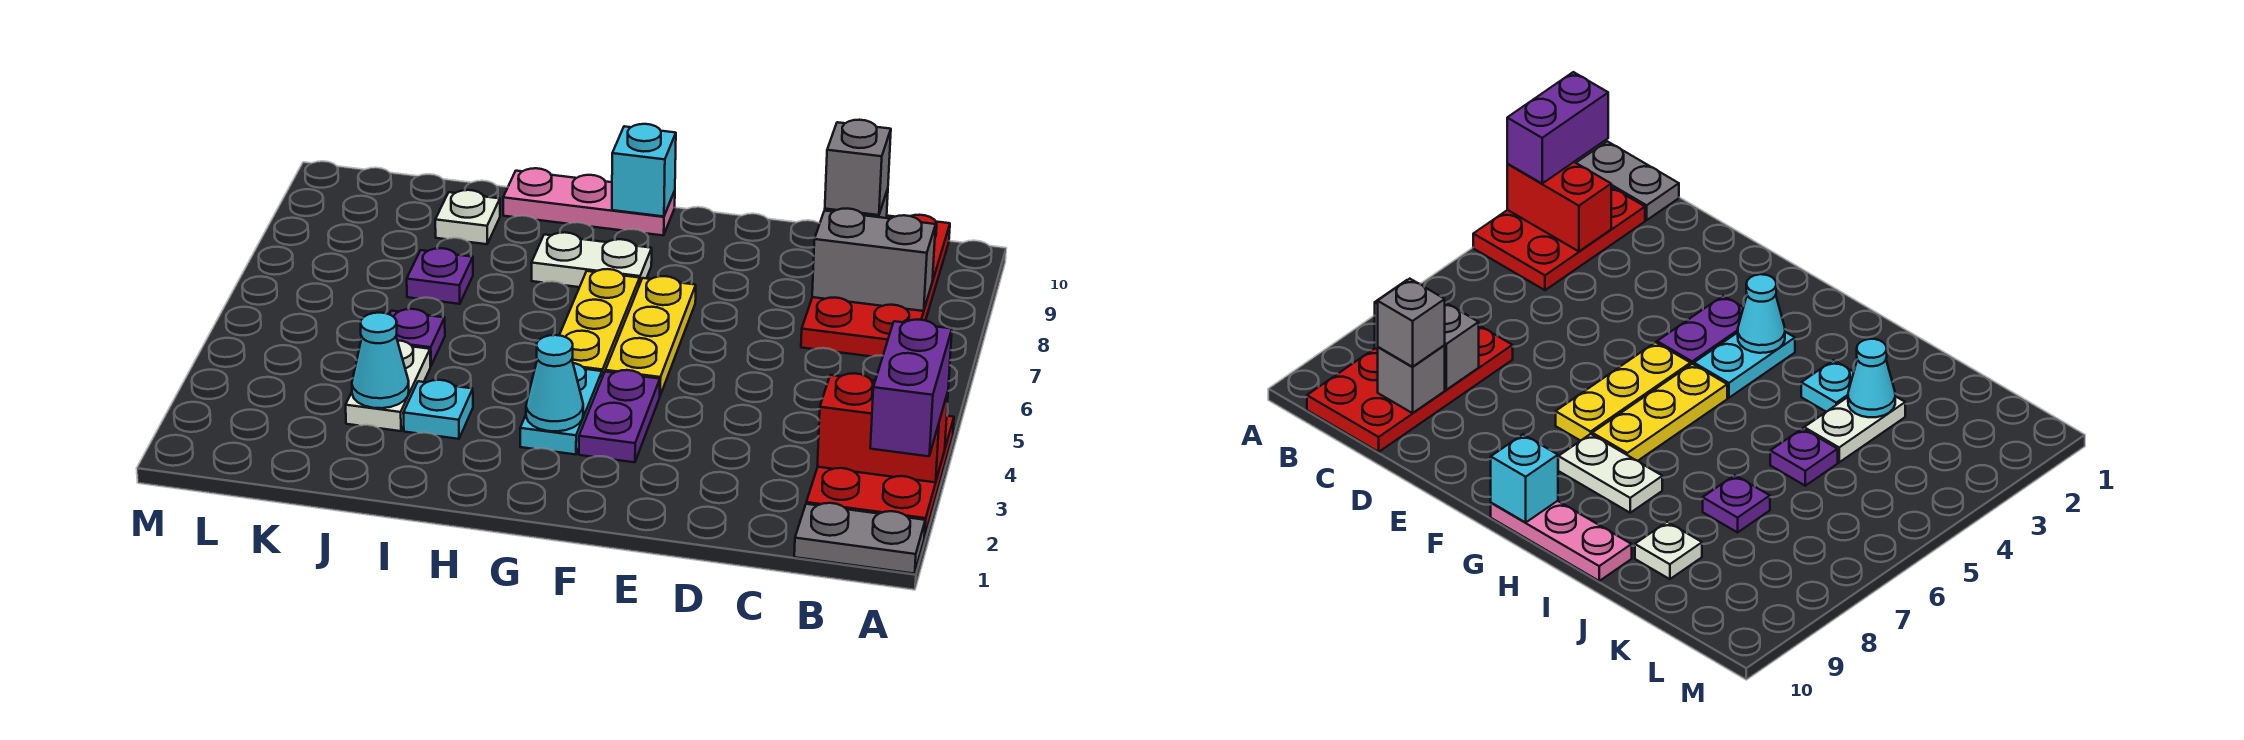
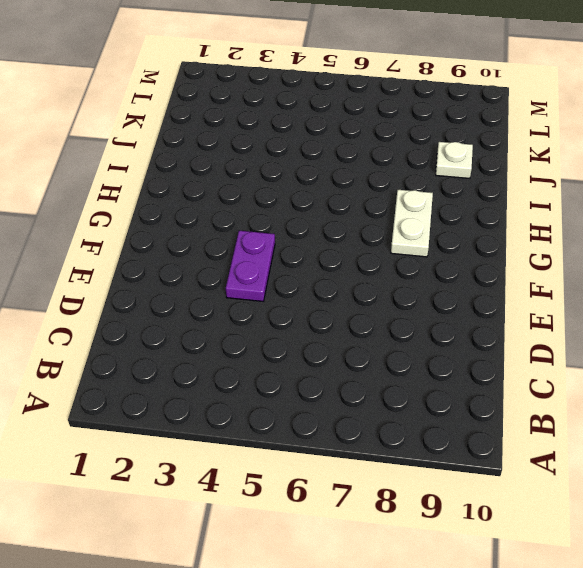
purple plate E4:F4 level 1 -> purple plate F3:F4 level 1
none -> grey plate A1:B1 level 1
none -> red plate A2:B4 level 1
none -> red plate B7:C10 level 1

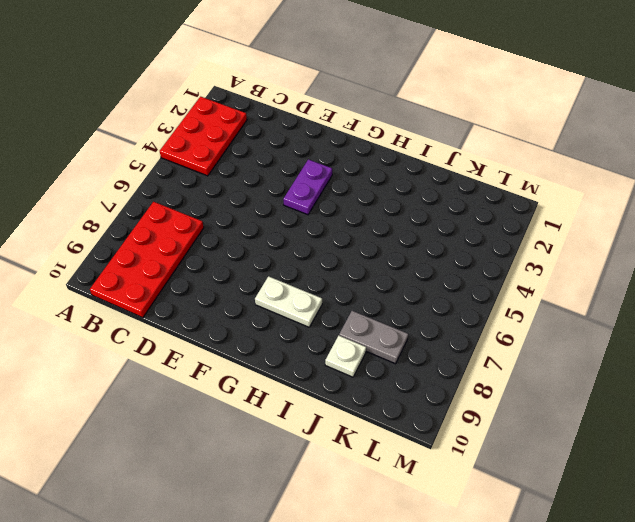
grey plate J8:K8 level 1 -> grey plate A1:B1 level 1
none -> yellow plate F5:F7 level 1
none -> cyan plate G3:G4 level 1
none -> yellow plate G5:G7 level 1

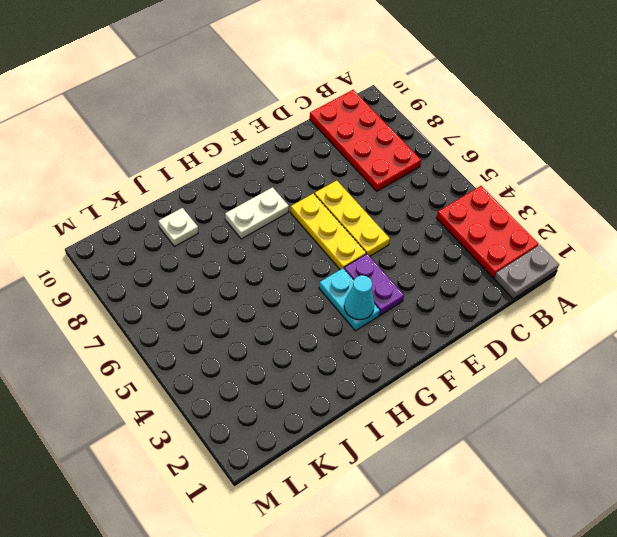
yellow plate E5:E7 level 1 -> yellow plate G5:G7 level 1
none -> pink plate G10:I10 level 1
none -> cyan plate I3 level 1
none -> white plate J3:J4 level 1

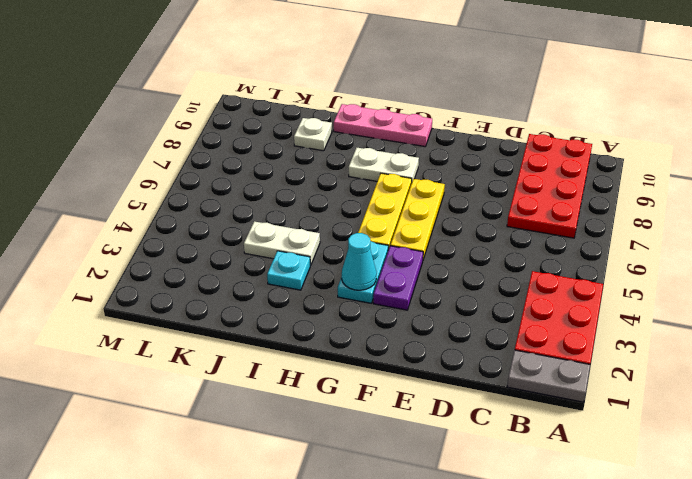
white plate I4:J4 level 1 -> white plate J3:J4 level 1
none -> purple plate J5 level 1
none -> purple plate J7 level 1
none -> red brick A3:B3 level 2

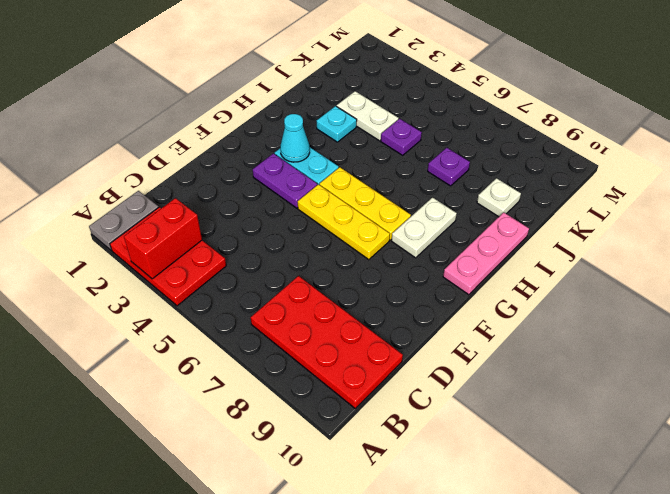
none -> grey brick B8:C8 level 2
none -> grey brick C9 level 2
none -> cyan brick G10 level 2

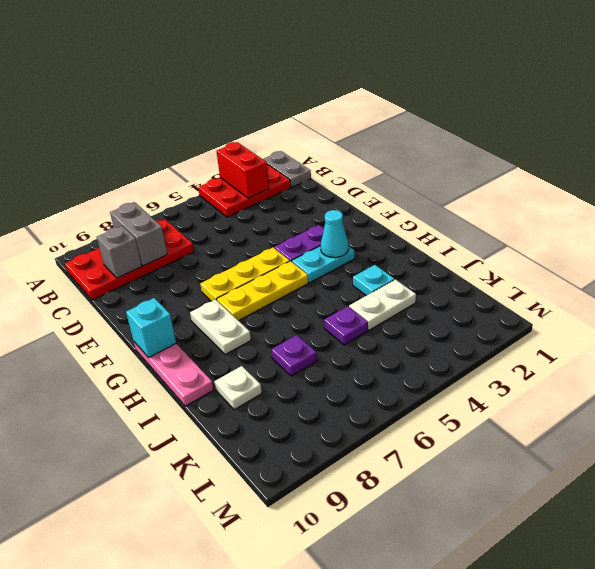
none -> cyan cone J3 level 2
none -> purple brick A2:A3 level 3
none -> grey brick C9 level 3

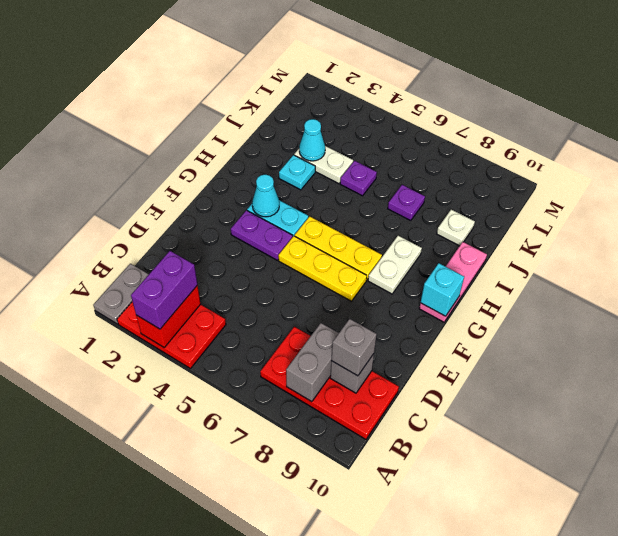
purple brick A3:B3 level 3 -> purple brick A2:A3 level 3

